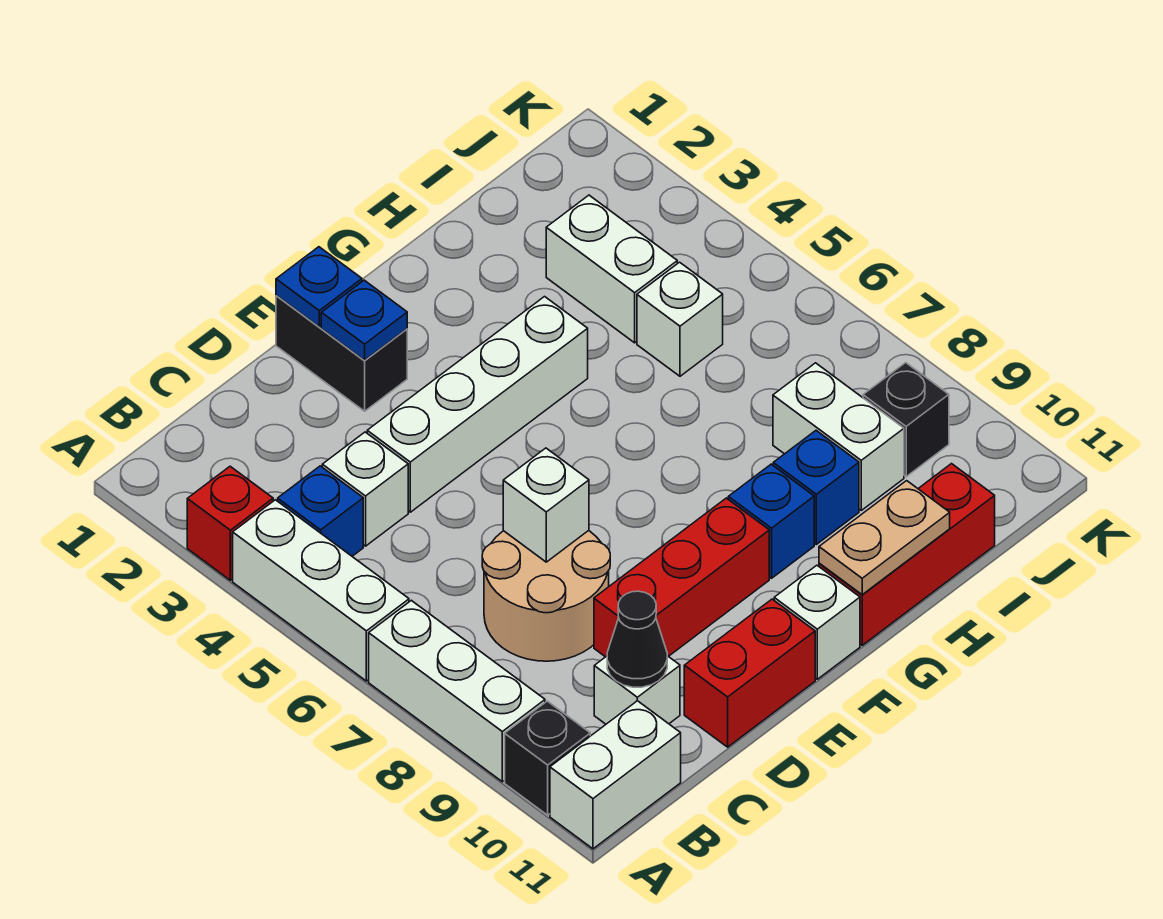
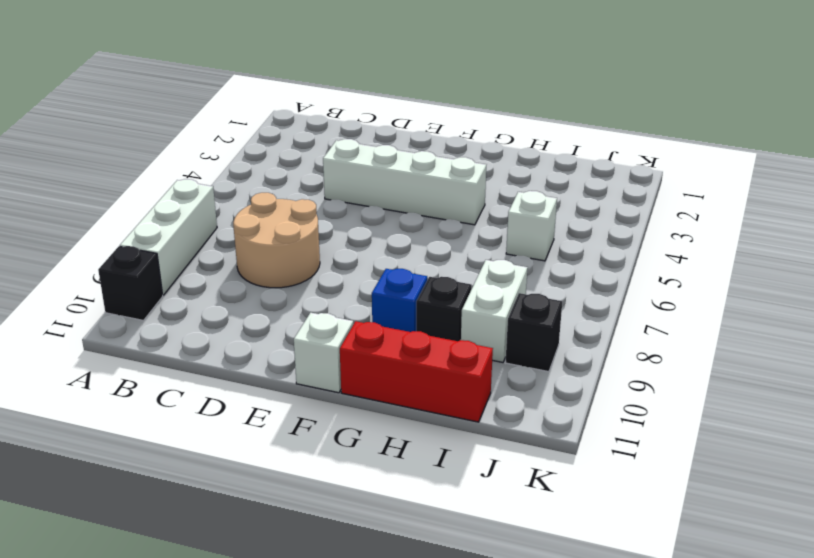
black brick H9 level 1 -> blue brick H9 level 1
none -> red brick A3 level 1
none -> white brick A4:A6 level 1
none -> white brick A11:B11 level 1

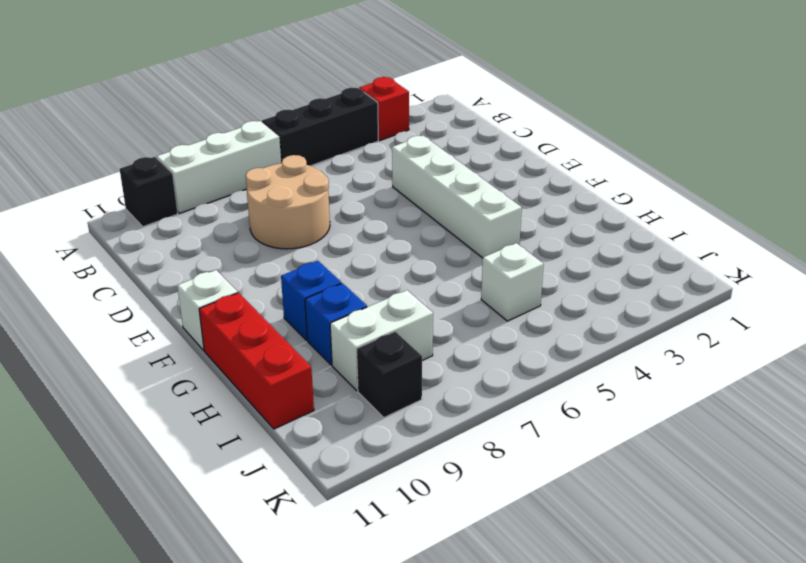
black brick A4:A6 level 1 -> white brick A4:A6 level 1
none -> white brick A11:B11 level 1
none -> blue brick B4 level 1
none -> white brick C4 level 1

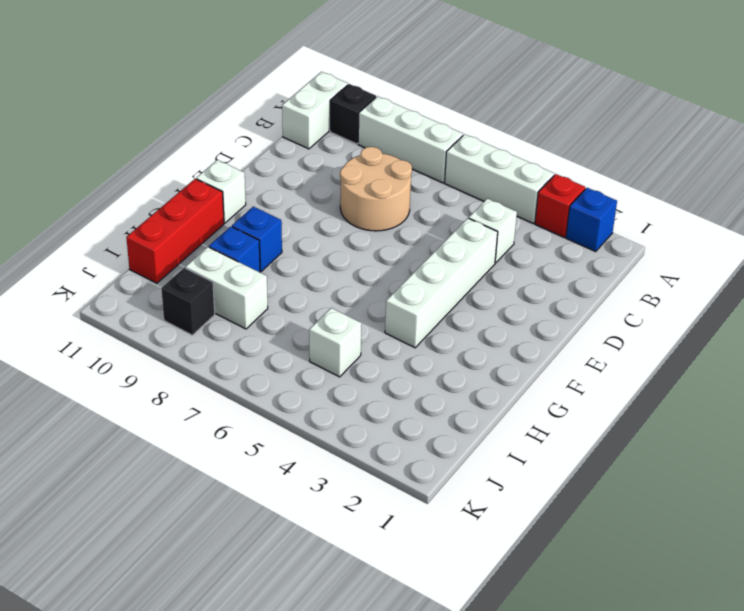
blue brick A2 level 1 -> blue brick B4 level 1
none -> white brick C10 level 1
none -> red brick D9:F9 level 1
none -> red brick D11:E11 level 1

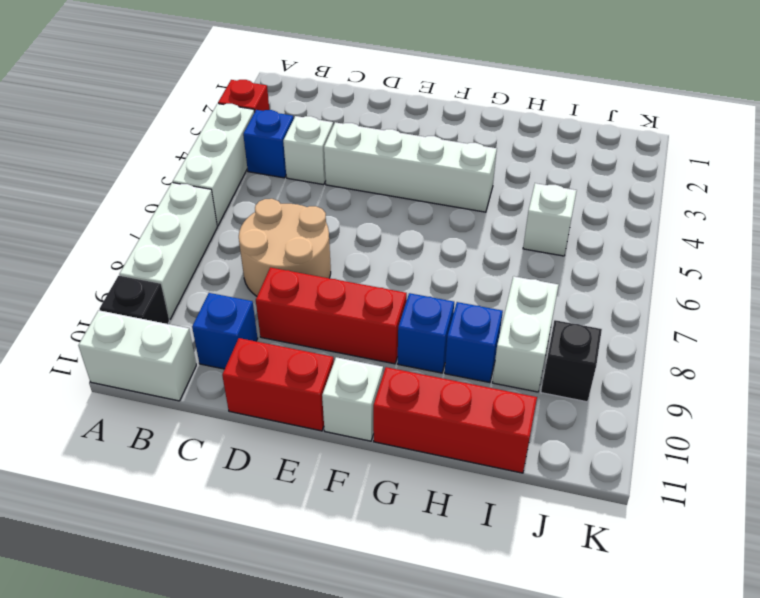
blue brick C10 level 1 -> white brick C10 level 1
none -> black brick E1:E2 level 1
none -> white brick I3:I4 level 1
none -> black cone C10 level 2

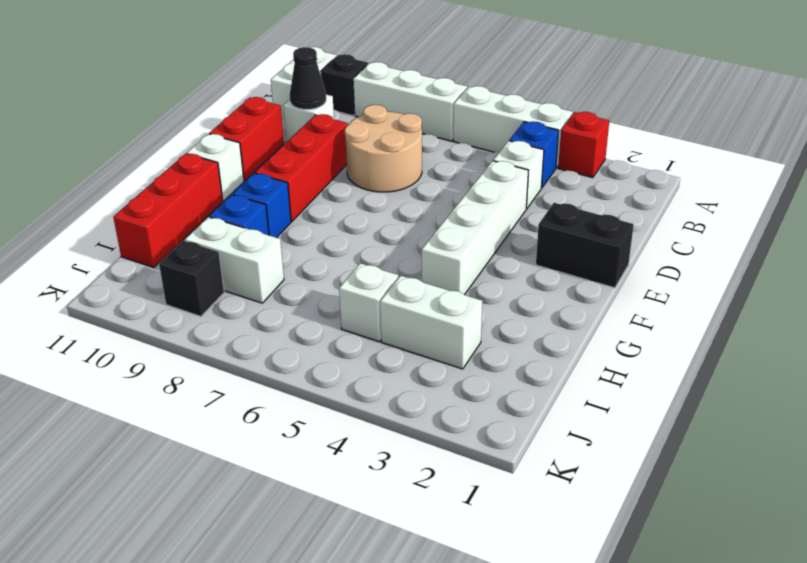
none -> white brick D7 level 2
none -> blue plate E1 level 2
none -> blue plate E2 level 2

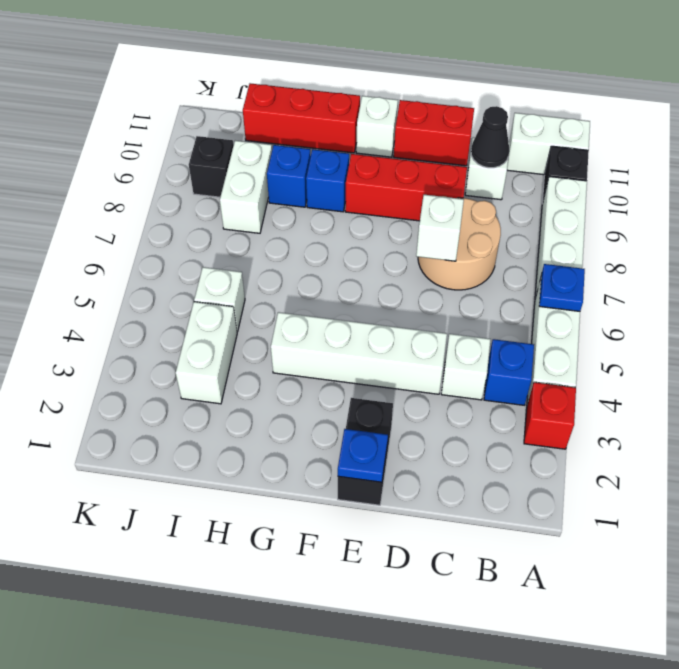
blue plate A6 level 2 -> blue plate E2 level 2
none -> tan plate G11:H11 level 2

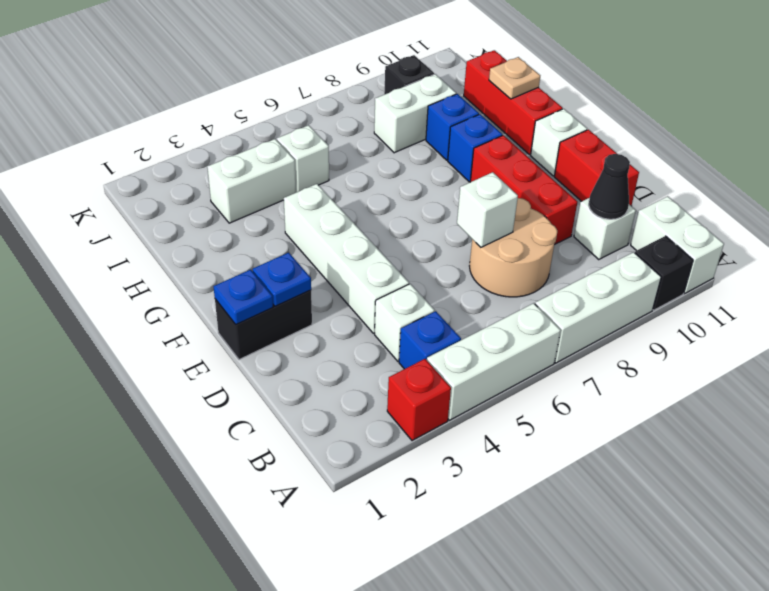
tan plate H11 level 2 -> tan plate G11:H11 level 2

